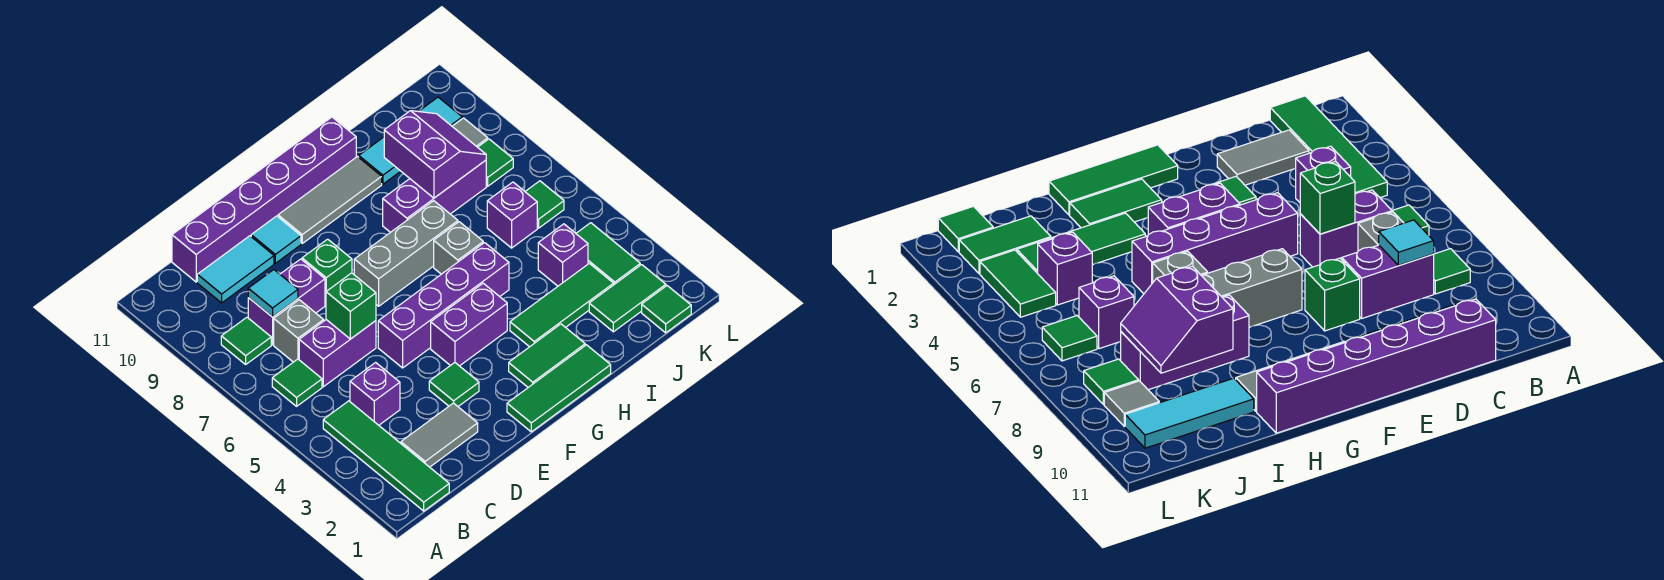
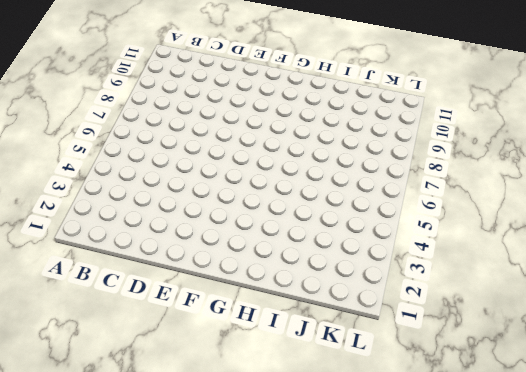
none -> green tile B1:B4 level 1
none -> green tile B6 level 1
none -> green tile B8 level 1
none -> grey tile C2:D2 level 1

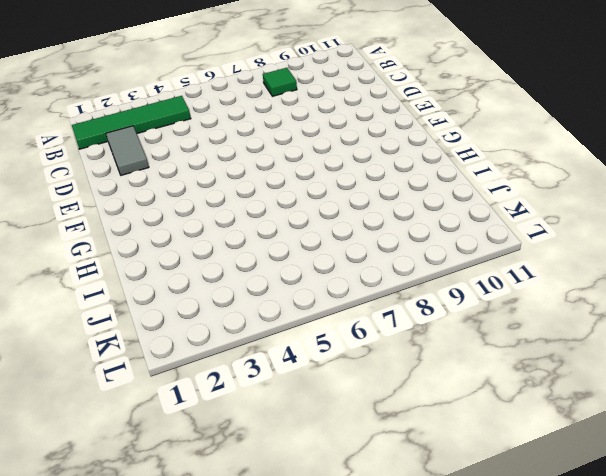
none -> green tile B6 level 1
none -> purple brick C4 level 1
none -> purple brick C6:D6 level 1
none -> grey brick C7 level 1

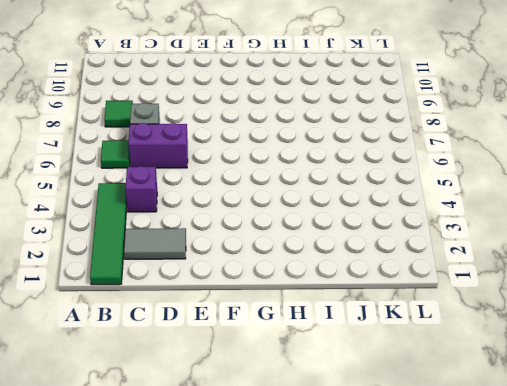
none -> purple brick C8:D8 level 1
none -> cyan tile C10:D10 level 1
none -> purple brick C11:H11 level 1
none -> green tile E3 level 1

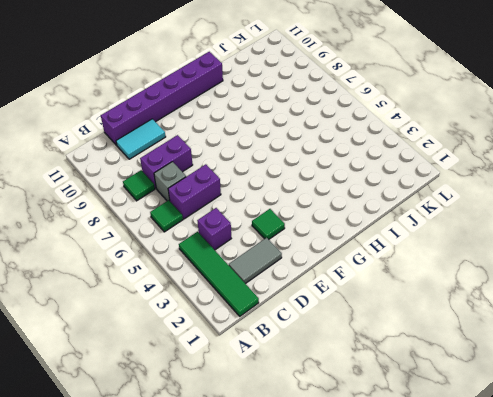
none -> purple brick E5:H5 level 1
none -> green brick E8 level 1
none -> cyan tile E10 level 1
none -> green tile F1:H1 level 1

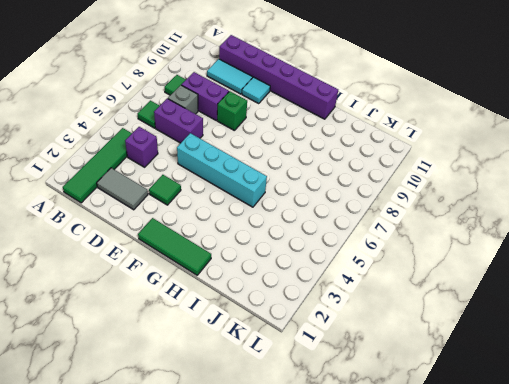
cyan brick E5:H5 level 1 -> purple brick E5:H5 level 1
none -> purple brick F4:G4 level 1
none -> grey brick F7:H7 level 1
none -> grey tile F10:H10 level 1
none -> green tile G2:H2 level 1

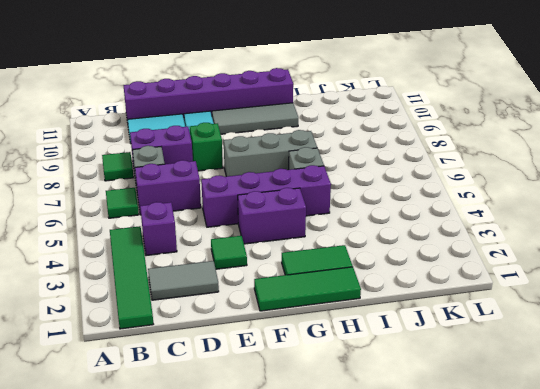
none -> green tile H3:J3 level 1
none -> purple brick H8:J8 level 1
none -> cyan tile I10:K10 level 1
none -> green tile J2:K2 level 1

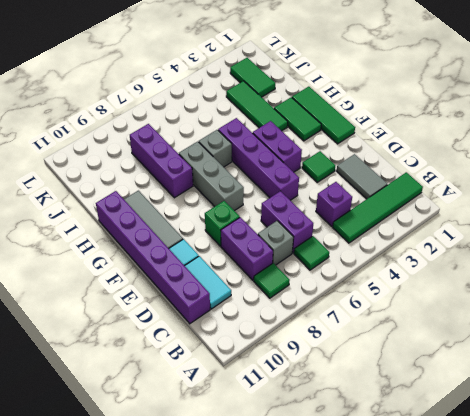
none -> cyan tile I10:K10 level 1
none -> purple brick J4 level 1
none -> purple brick J6 level 1
none -> green tile K1 level 1

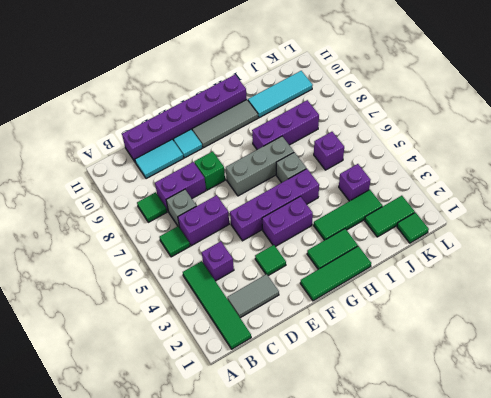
none -> green tile K3:K4 level 1
none -> green tile K6 level 1
none -> green tile K8 level 1
none -> grey tile K9 level 1

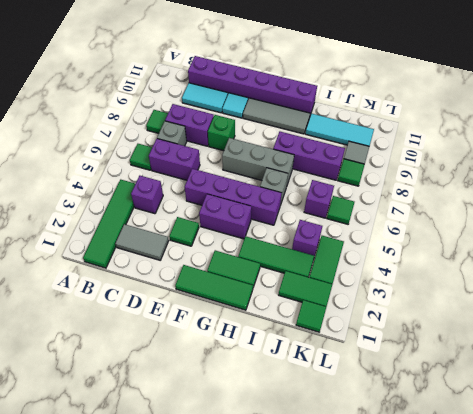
none -> cyan tile C8 level 2
none -> green brick D6 level 2
none -> purple slope I8:J9 level 2 top I

